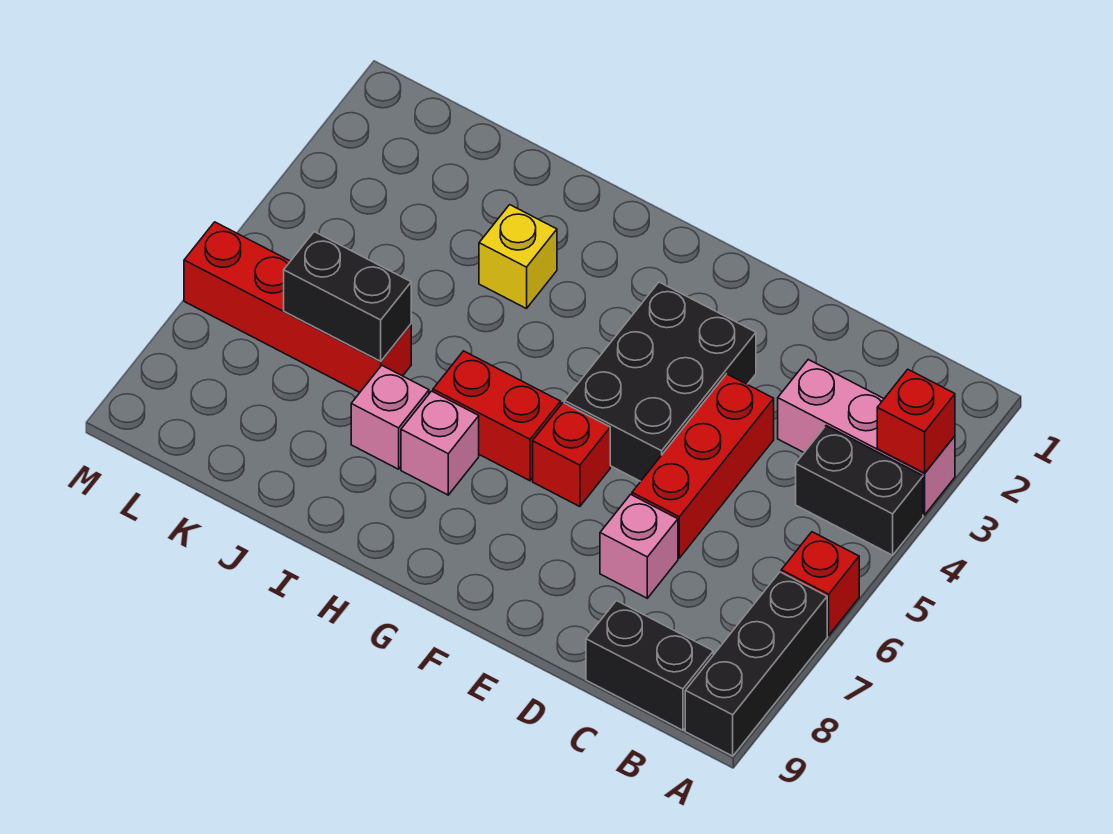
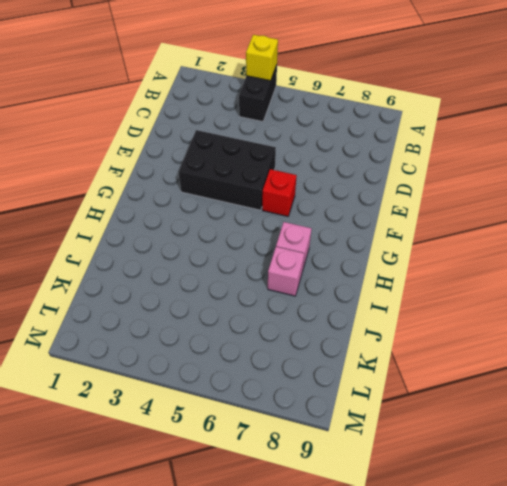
yellow brick A4 level 2 -> yellow brick I3 level 1
none -> pink brick A3:C3 level 1
none -> red brick A6 level 1
none -> black brick A7:A9 level 1

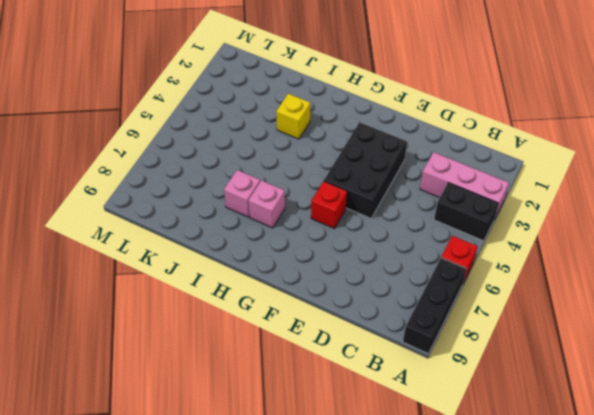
none -> black brick B9:C9 level 1
none -> red brick D4:D6 level 1
none -> pink brick D7 level 1

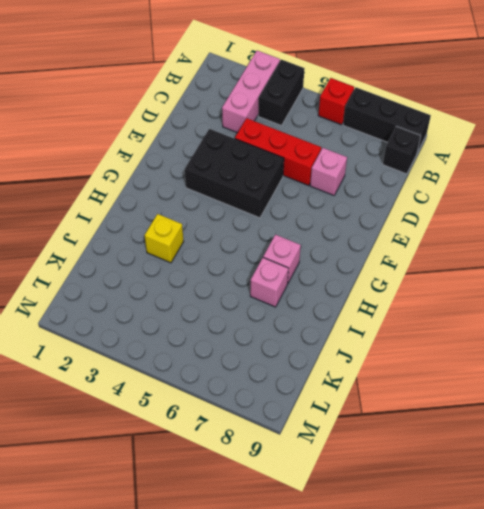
black brick B9 level 1 -> black brick B9:C9 level 1
none -> red brick F6 level 1
none -> red brick G6:H6 level 1
none -> red brick J6:M6 level 1

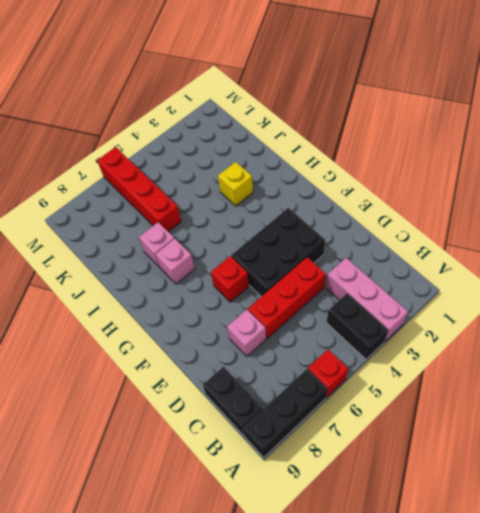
none -> red brick G6:H6 level 1
none -> red brick A3 level 2
none -> black brick J6:K6 level 2

